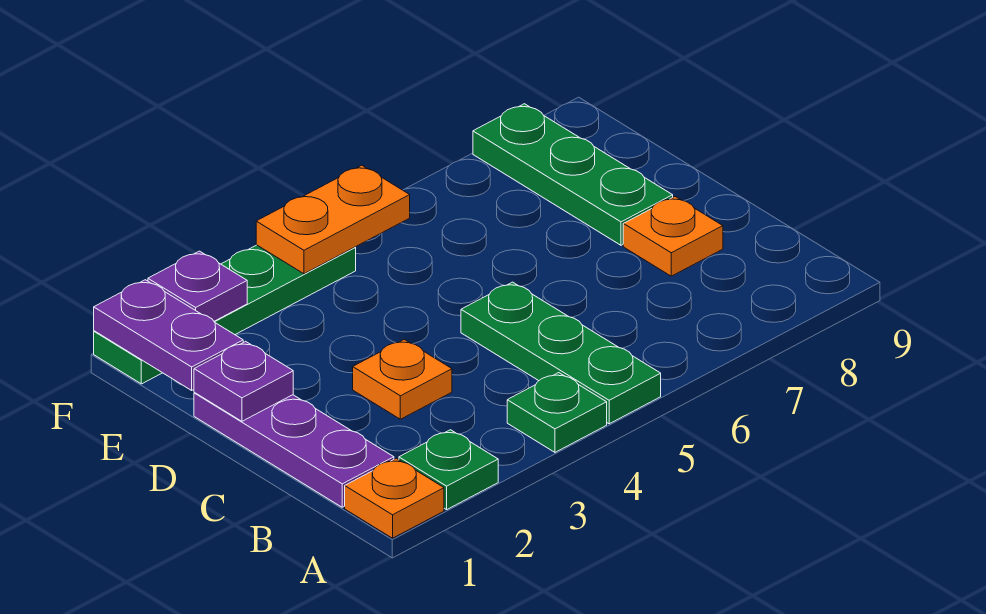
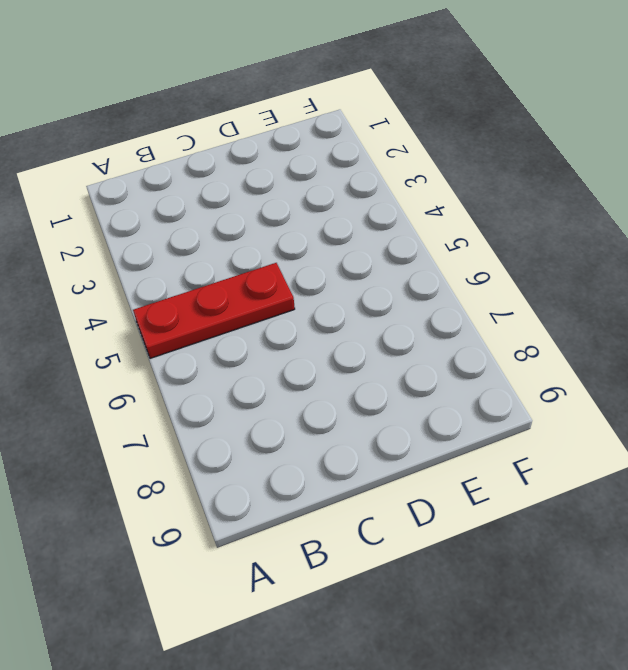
red plate A5:C5 level 1 -> green plate A5:C5 level 1
none -> orange plate A1 level 1
none -> green plate A2 level 1
none -> green plate A4 level 1

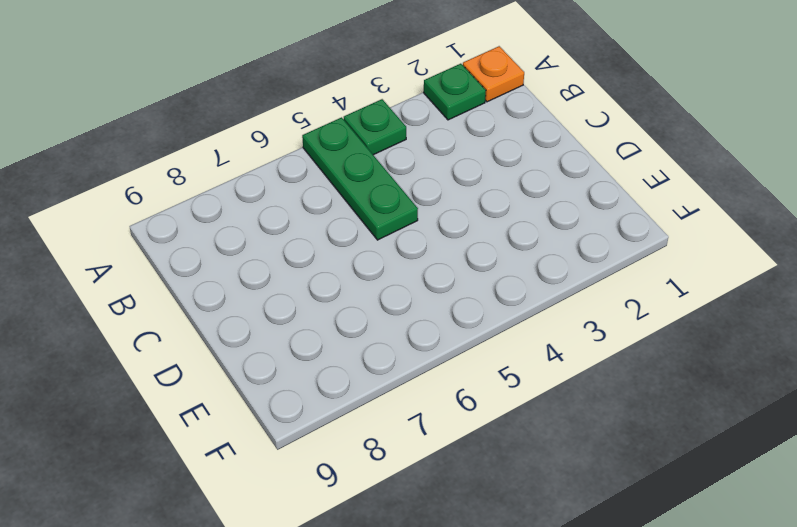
none -> purple plate B1:D1 level 1
none -> orange plate C3 level 1
none -> orange plate C8 level 1

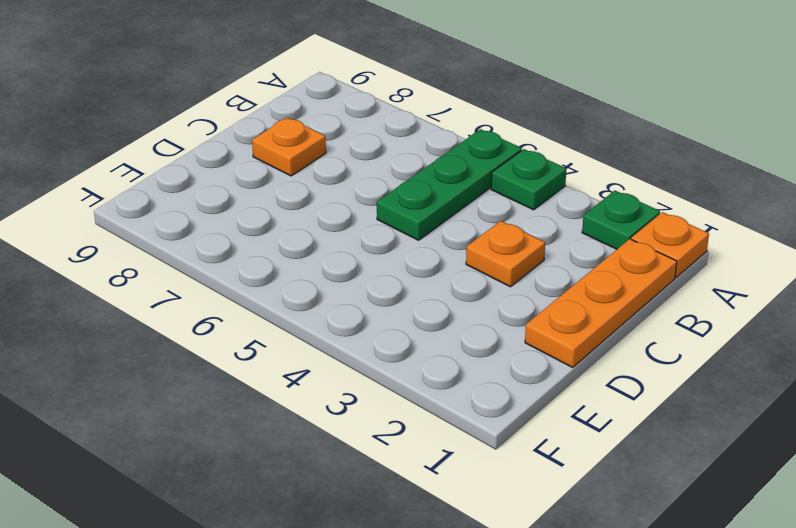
orange plate B1:D1 level 1 -> purple plate B1:D1 level 1
none -> green plate D8:F8 level 1
none -> green plate F1:F4 level 1
none -> purple plate D1 level 2

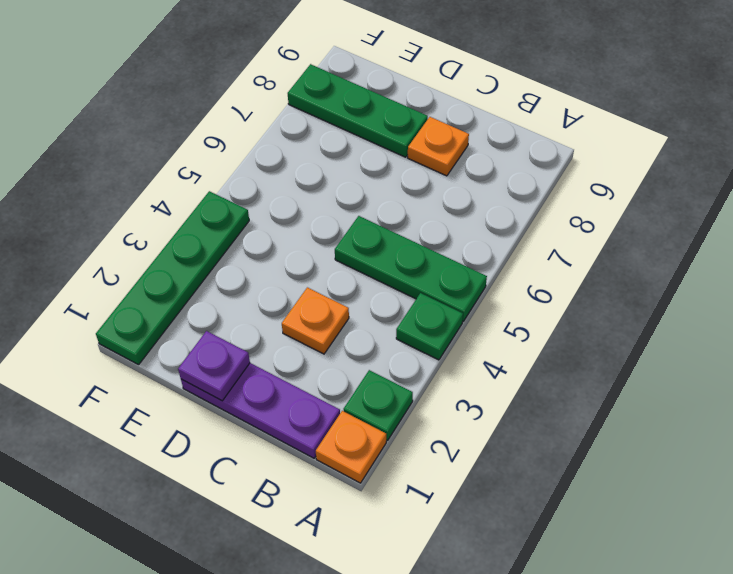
none -> purple plate E1:F1 level 2
none -> purple plate F2 level 2
none -> orange plate F4:F5 level 2

